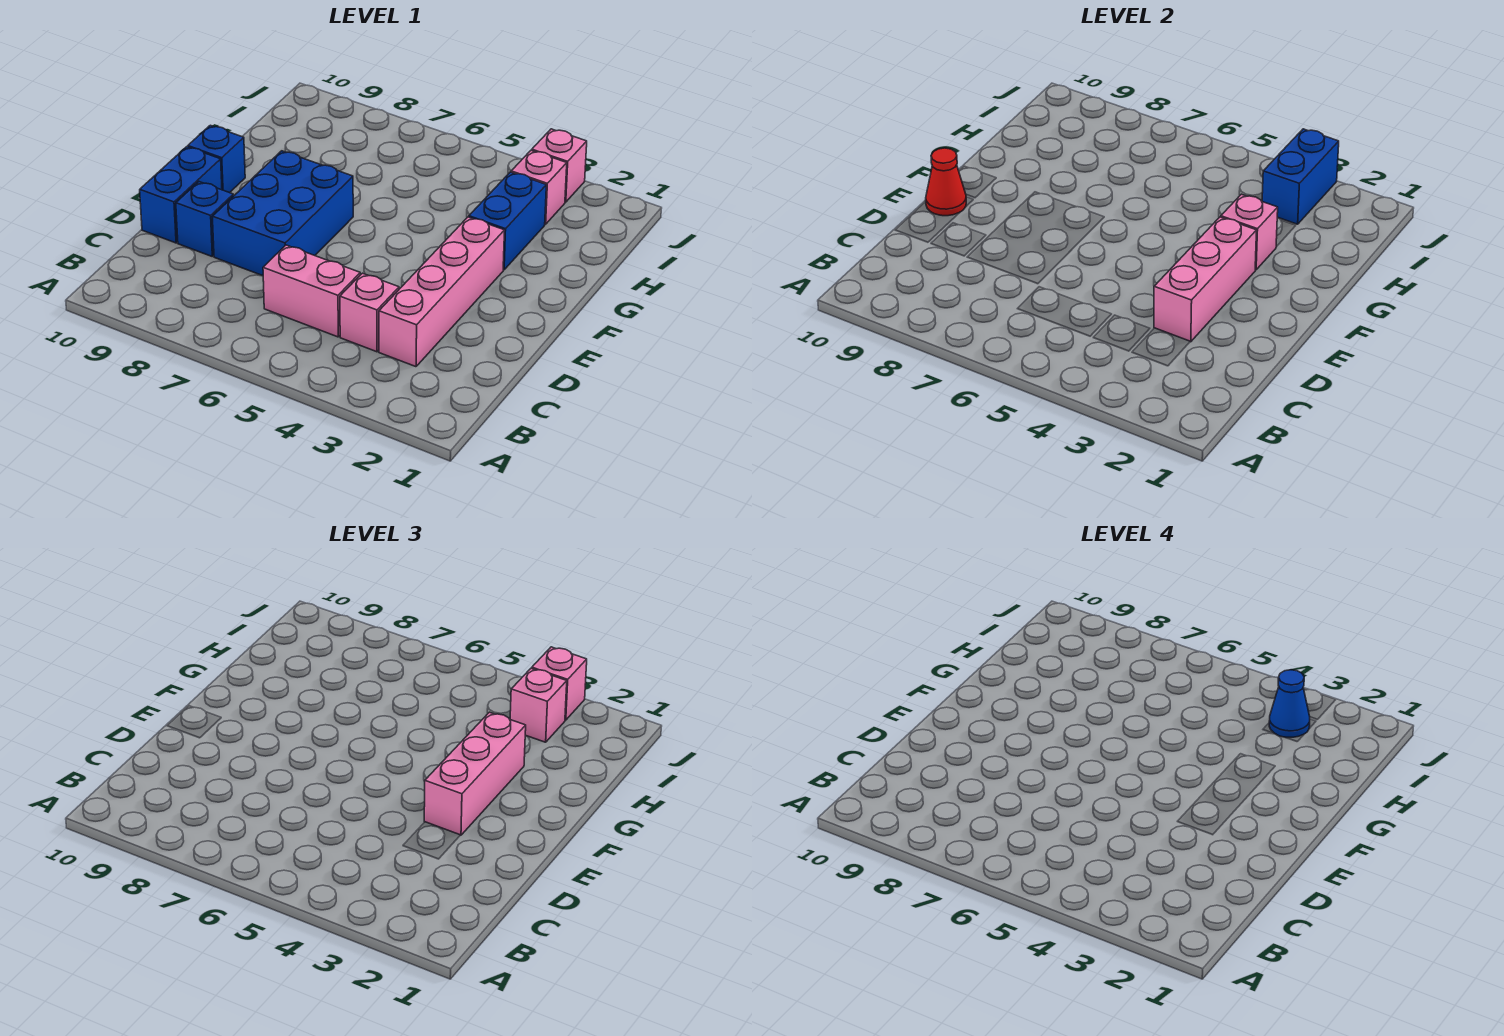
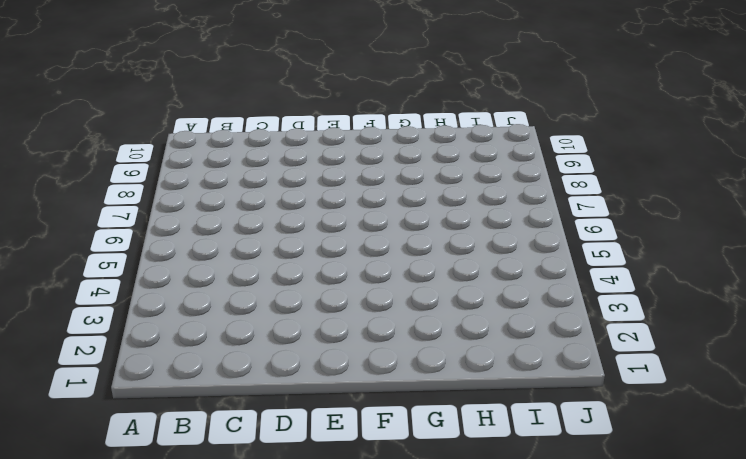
none -> pink brick C3:F3 level 1
none -> pink brick C4 level 1
none -> pink brick C5:C6 level 1

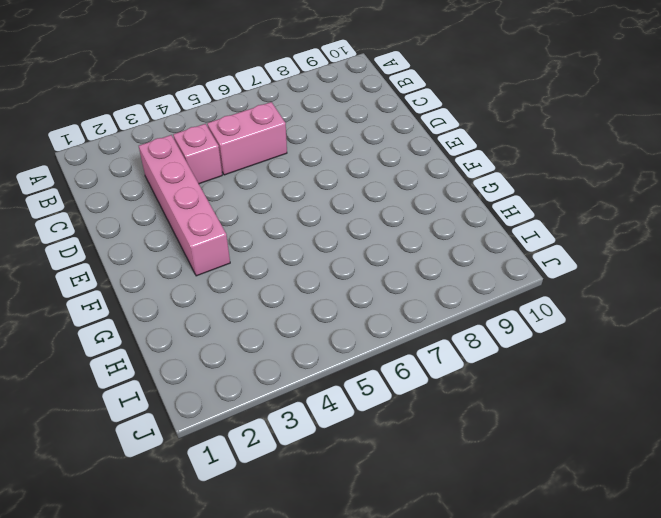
none -> blue brick D7:F8 level 1
none -> blue brick D9 level 1
none -> blue brick D10:E10 level 1

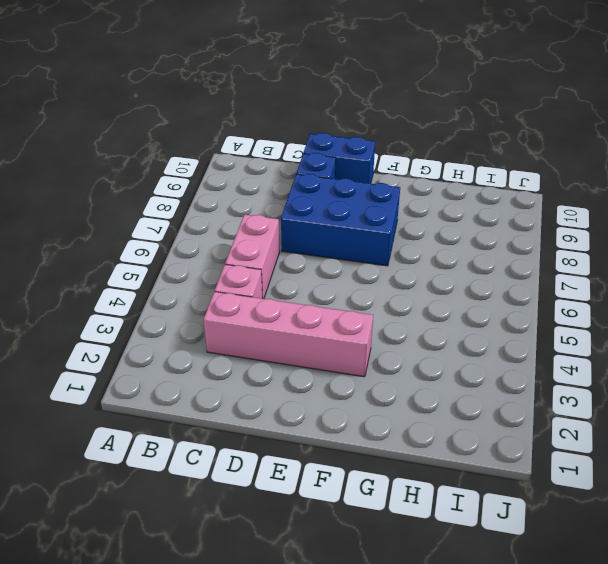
none -> blue brick F10 level 1
none -> blue brick G3:H3 level 1
none -> pink brick I3 level 1

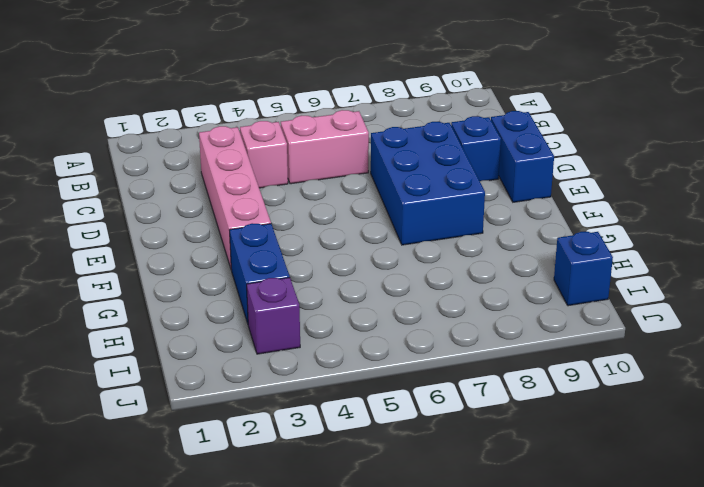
purple brick I3 level 1 -> pink brick I3 level 1
blue brick I10 level 1 -> blue brick F10 level 1
none -> pink brick J3 level 1
none -> pink brick D3:F3 level 2
none -> red cone E10 level 2

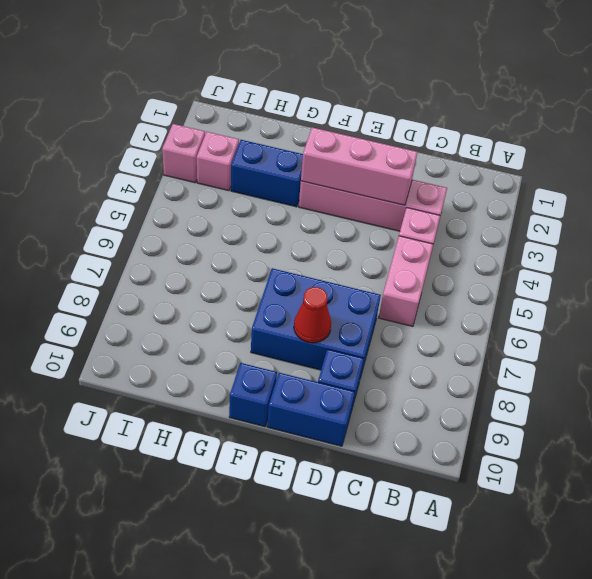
red cone E8 level 2 -> red cone E10 level 2
none -> pink brick G3 level 2
none -> blue brick I3:J3 level 2
none -> pink brick E3:G3 level 3

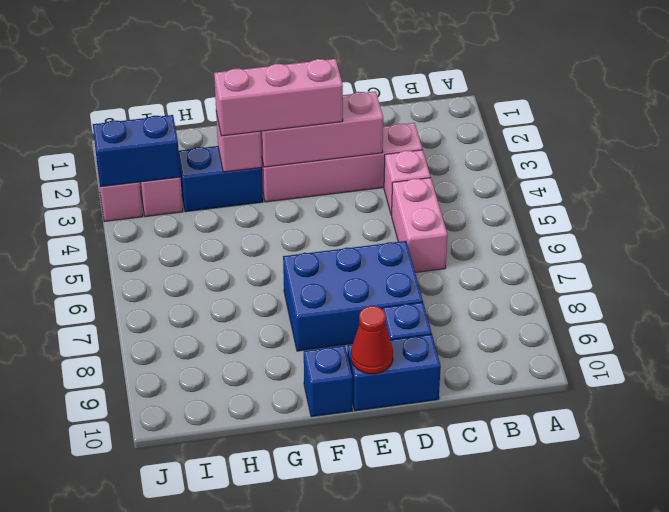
none -> pink brick I3 level 3
none -> pink brick J3 level 3
none -> blue cone I3 level 4

